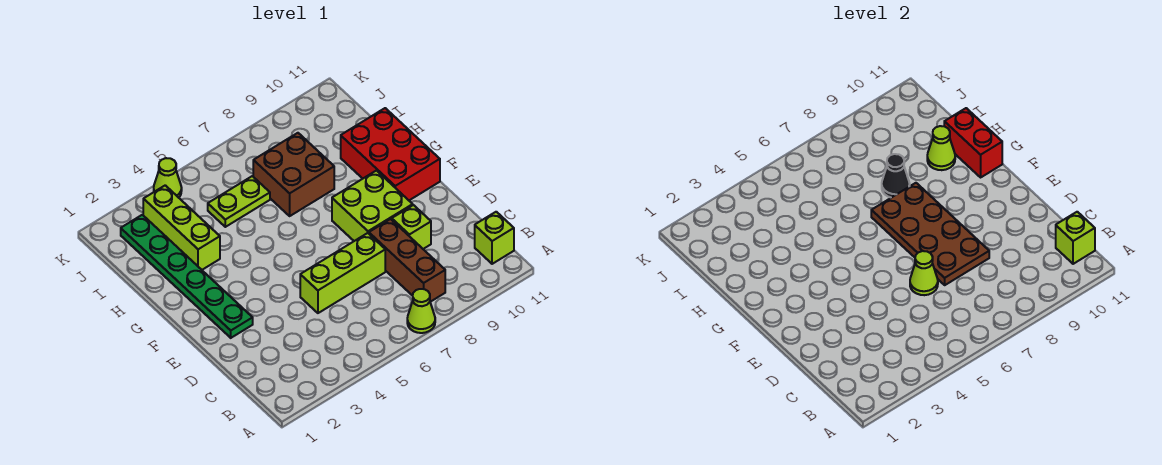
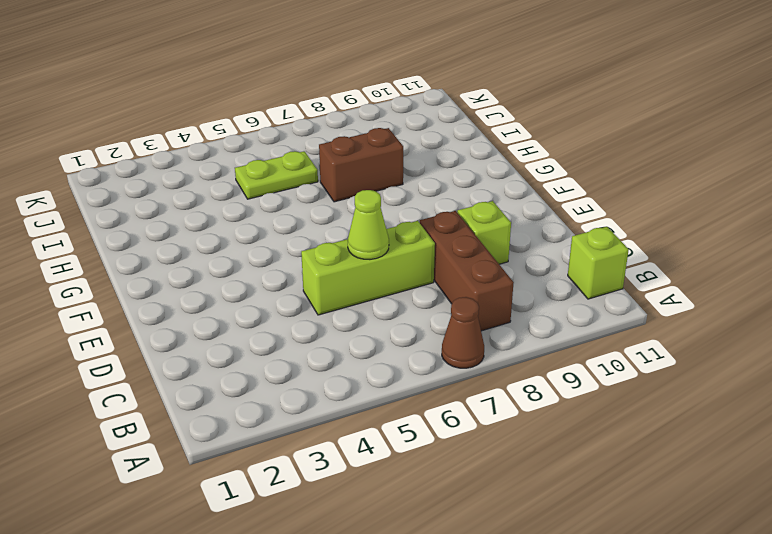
brown cone A7 level 1 -> lime cone A7 level 1
brown brick H7:H8 level 1 -> brown brick H7:I8 level 1
none -> green plate E2:J2 level 1
none -> lime brick E8:F9 level 1
none -> red brick F10:H11 level 1

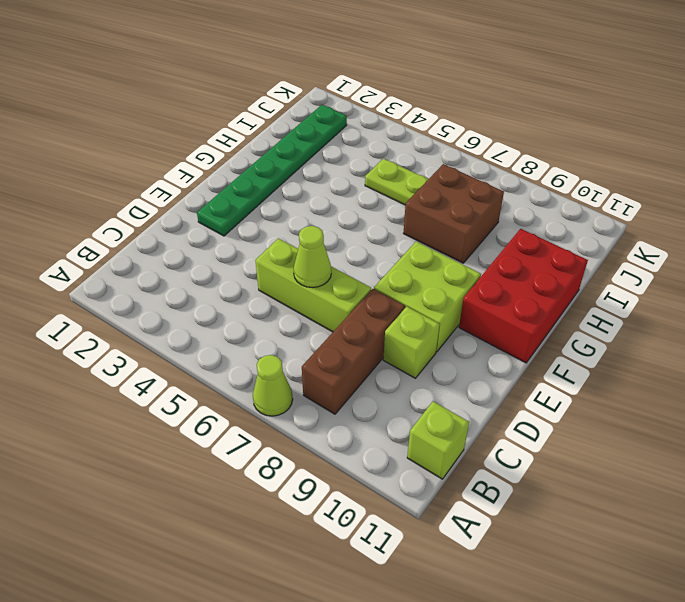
none -> lime brick H3:J3 level 1
none -> lime cone K4 level 1
none -> lime brick B11 level 2

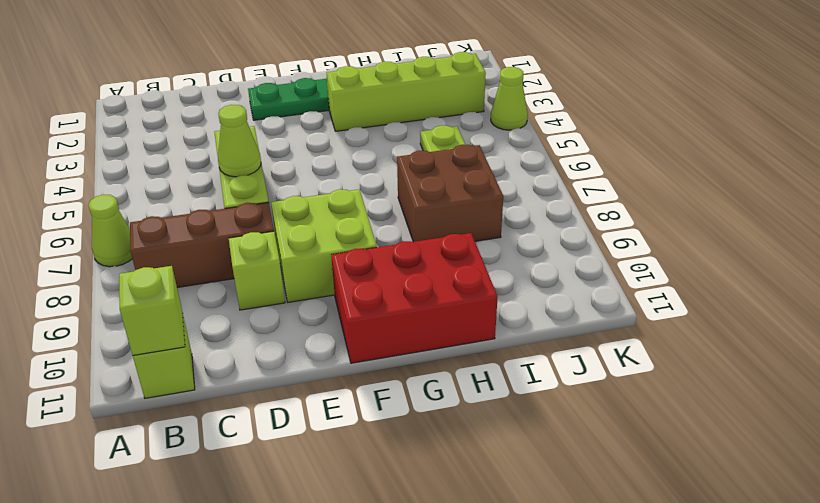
lime brick G3:J3 level 1 -> lime brick H3:J3 level 1
none -> brown plate D7:G8 level 2
none -> red brick G11:H11 level 2
none -> black cone H8 level 2

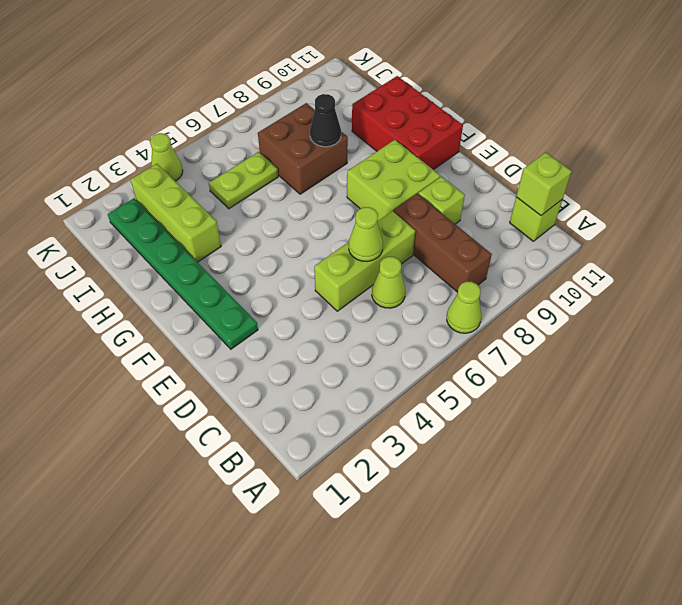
lime cone C6 level 1 -> lime cone H10 level 2
none -> brown plate D7:G8 level 2
none -> red brick G11:H11 level 2

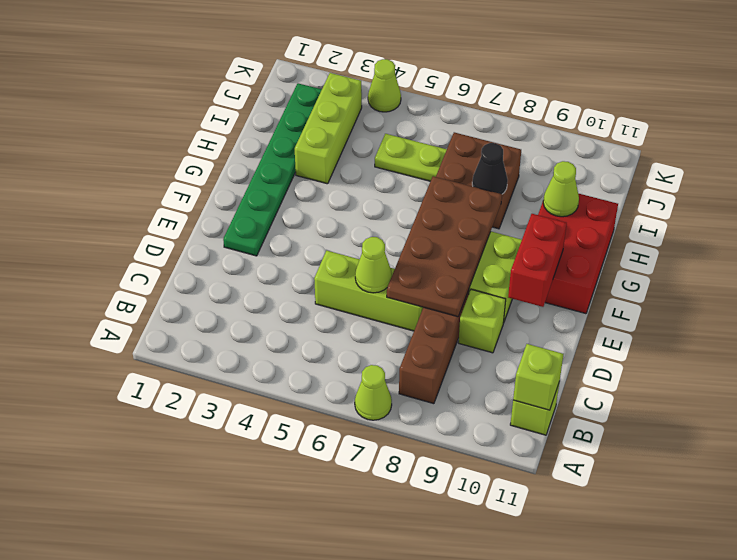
red brick E10:F10 level 2 -> red brick G11:H11 level 2

